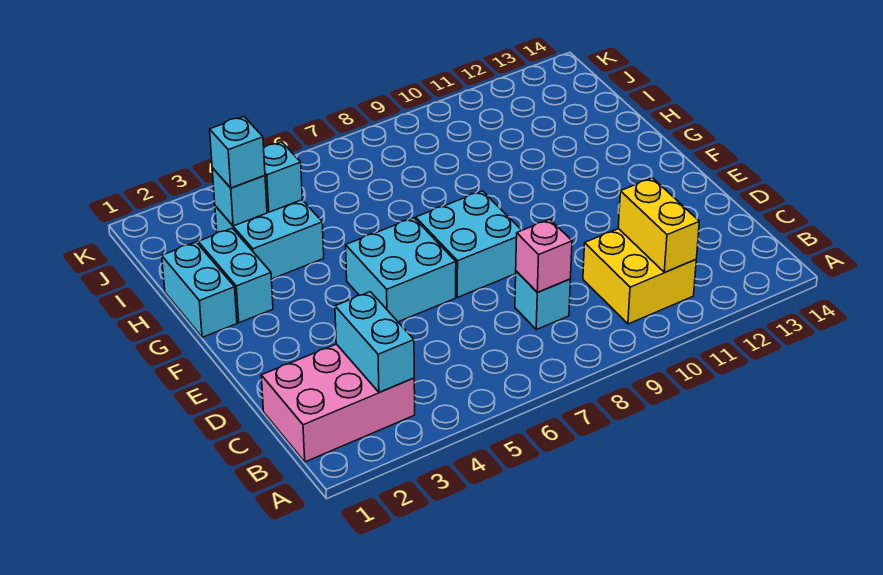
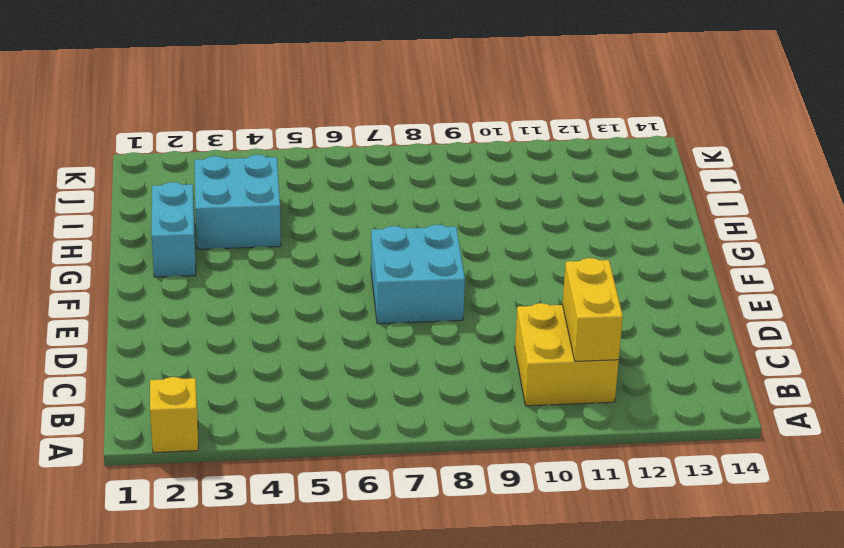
yellow brick A2 level 1 -> none
none -> pink brick B1:C3 level 1
none -> cyan brick C8 level 1
none -> cyan brick E5:F6 level 1

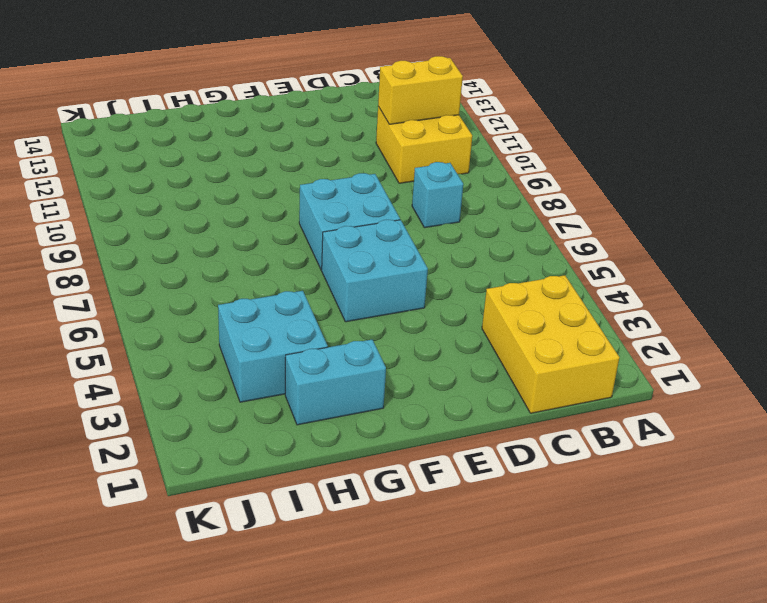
yellow brick B1:C3 level 1 -> pink brick B1:C3 level 1
none -> cyan brick G1:H1 level 1
none -> cyan brick B3:C3 level 2
none -> pink brick C8 level 2

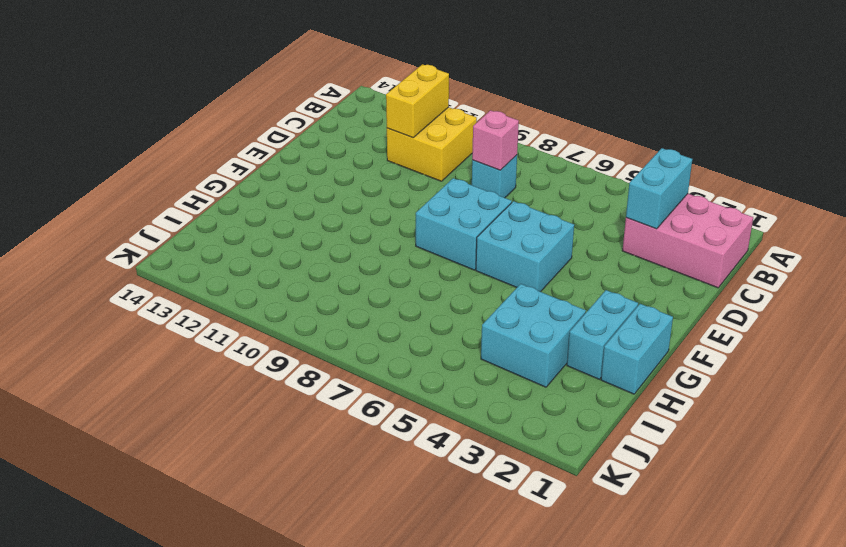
none -> cyan brick I3 level 2
none -> cyan brick I4 level 2
none -> cyan brick I3 level 3

